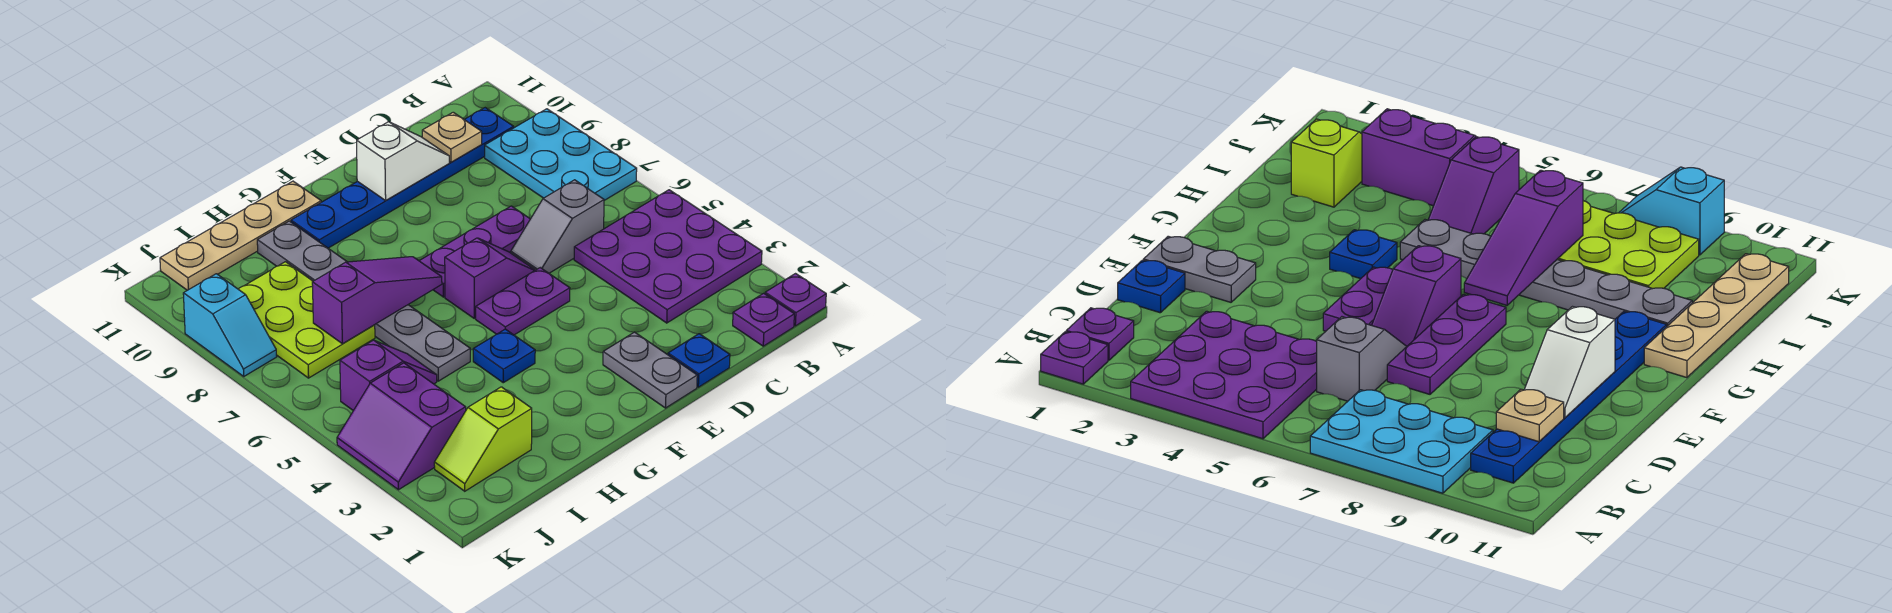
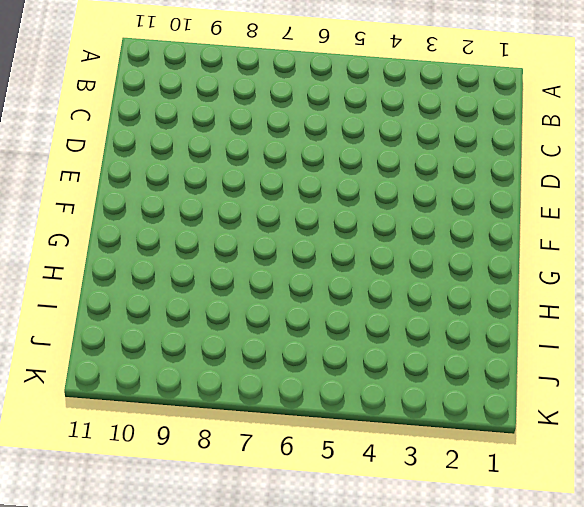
none -> purple plate A1 level 1
none -> purple plate A3:C5 level 1
none -> cyan plate A7:B9 level 1

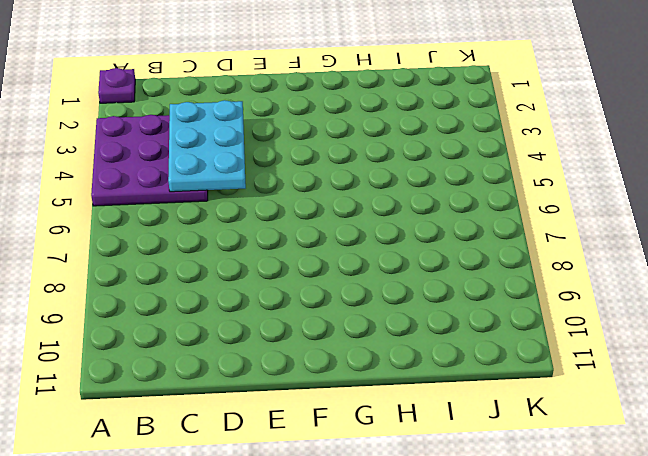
cyan plate C3:D5 level 2 -> cyan plate A7:B9 level 1
none -> purple plate B1 level 1
none -> blue plate B10:G10 level 1
none -> grey slope C6:D6 level 1 top C

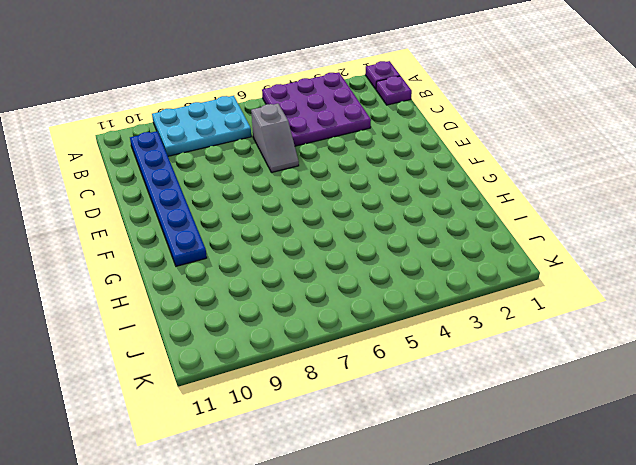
none -> blue plate D1 level 1
none -> purple plate D7:F7 level 1
none -> grey plate E1:E2 level 1

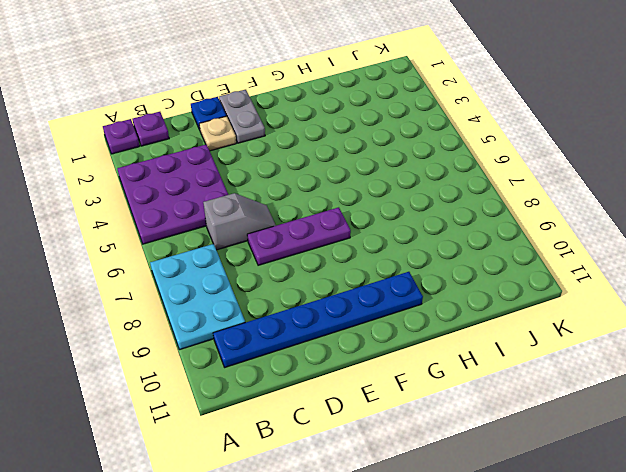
tan plate D2 level 1 -> tan plate C10 level 2
none -> purple plate E5:F5 level 1
none -> purple slope E6:F6 level 1 top F
none -> blue plate G4 level 1

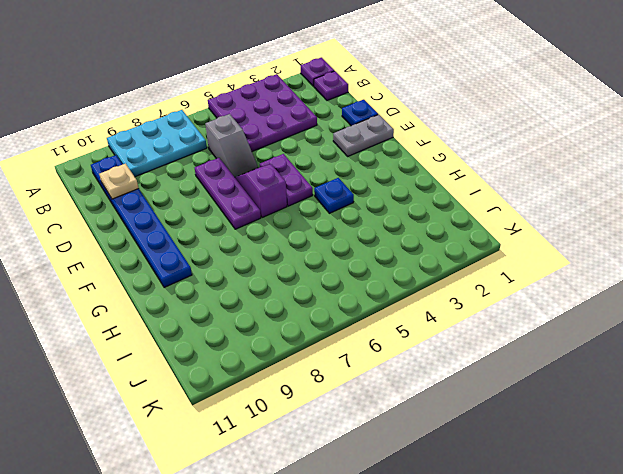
none -> tan plate G11:J11 level 1
none -> grey plate H5:H10 level 1
none -> lime slope I2:J2 level 1 top I

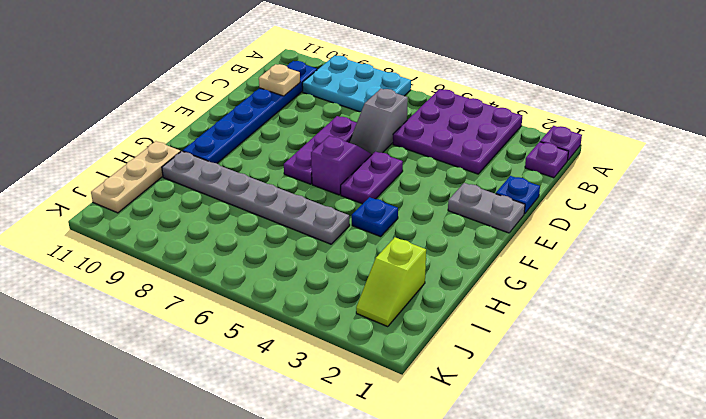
tan plate H11:J11 level 1 -> tan plate G11:J11 level 1
none -> purple slope I5:J5 level 1 top J
none -> lime plate I7:J9 level 1
none -> purple slope J3:K4 level 1 top J

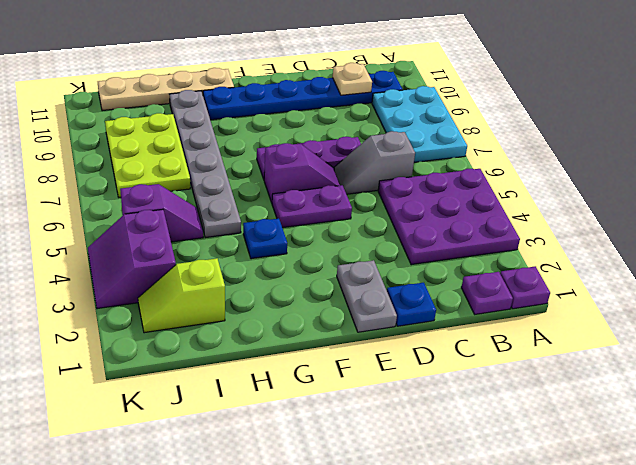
none -> cyan slope K8:K9 level 1 top 9
none -> white slope D10:E10 level 2 top E
none -> purple slope G7:I7 level 2 top I

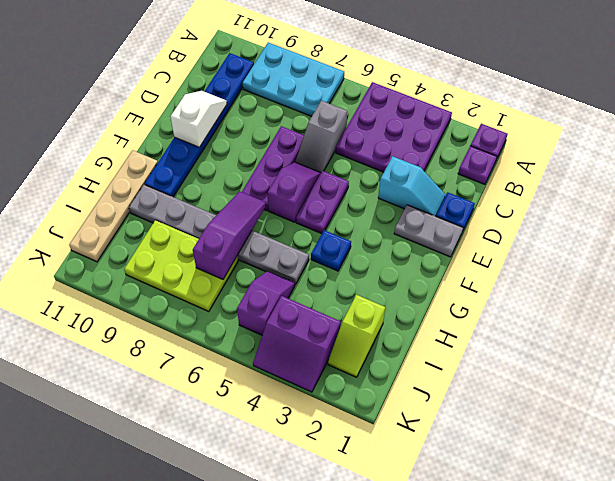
cyan slope D2:D3 level 1 top 3 -> cyan slope K8:K9 level 1 top 9
none -> tan plate C10 level 2

